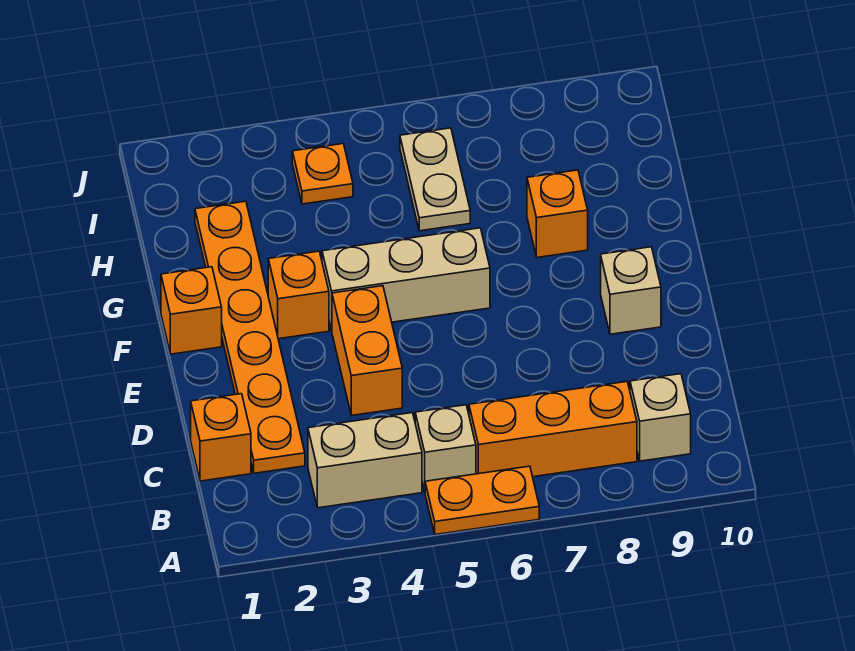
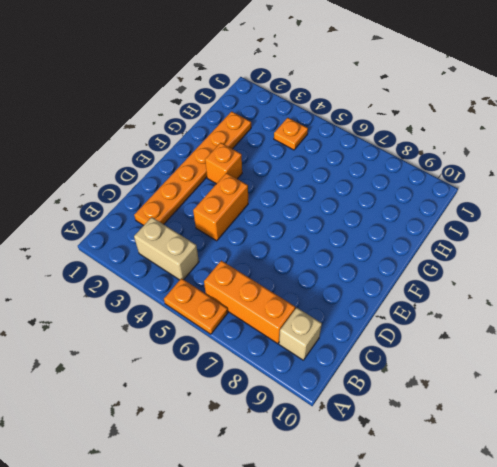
none -> tan brick B5 level 1
none -> orange brick C1 level 1
none -> tan brick E9 level 1

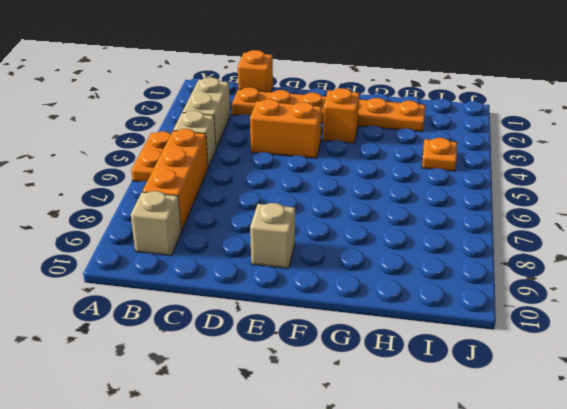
none -> orange brick F1 level 1
none -> tan brick F4:F6 level 1
none -> orange brick G8 level 1

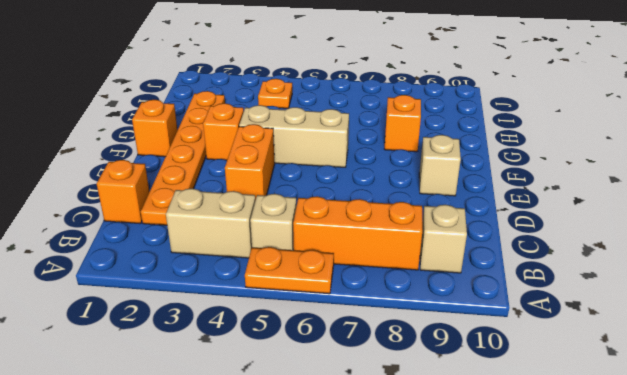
none -> tan plate H6:I6 level 1

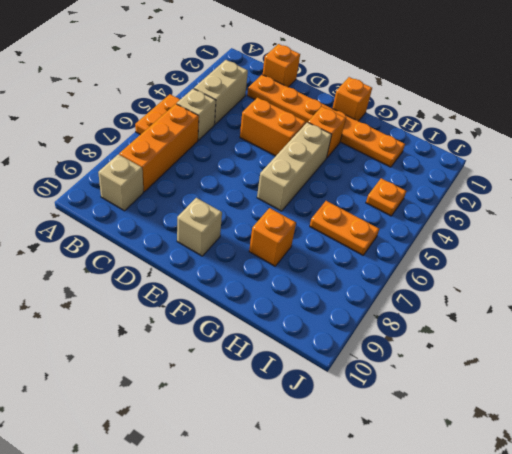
orange plate H6:I6 level 1 -> tan plate H6:I6 level 1

